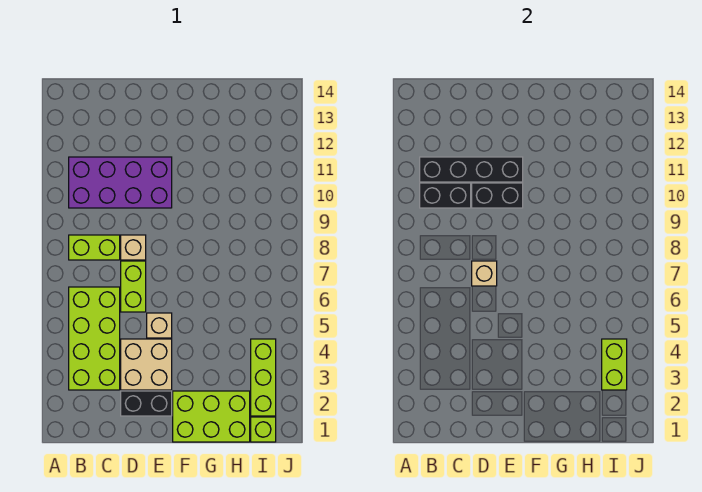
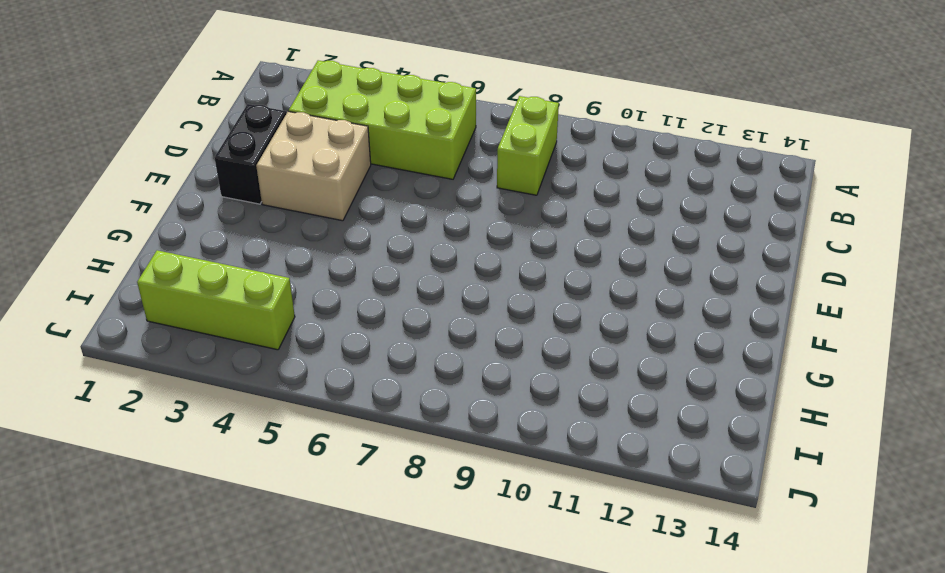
none -> purple brick B10:E11 level 1
none -> lime brick D6:D7 level 1
none -> tan brick D8 level 1

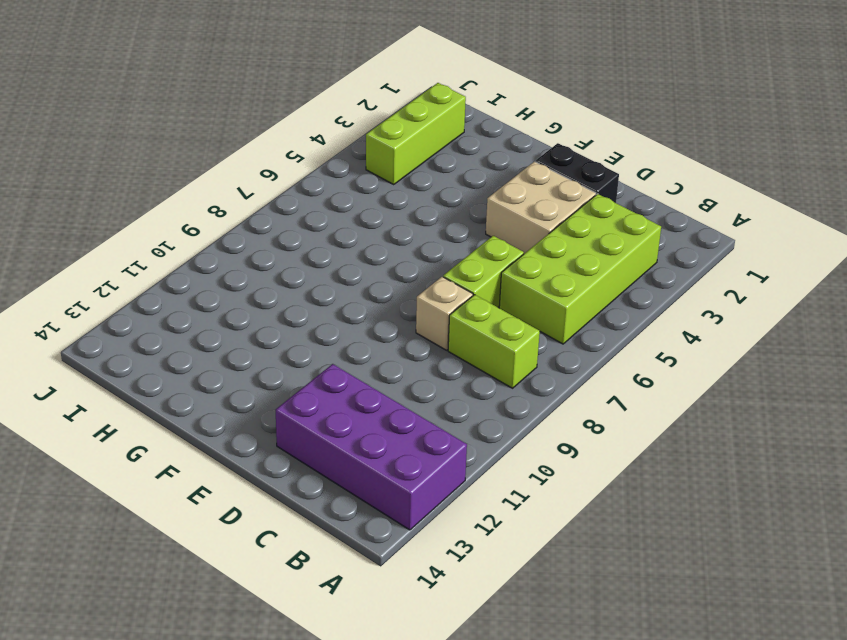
purple brick A12:D13 level 1 -> purple brick B10:E11 level 1
none -> tan brick E5 level 1
none -> lime brick F1:H2 level 1
none -> lime brick I1 level 1

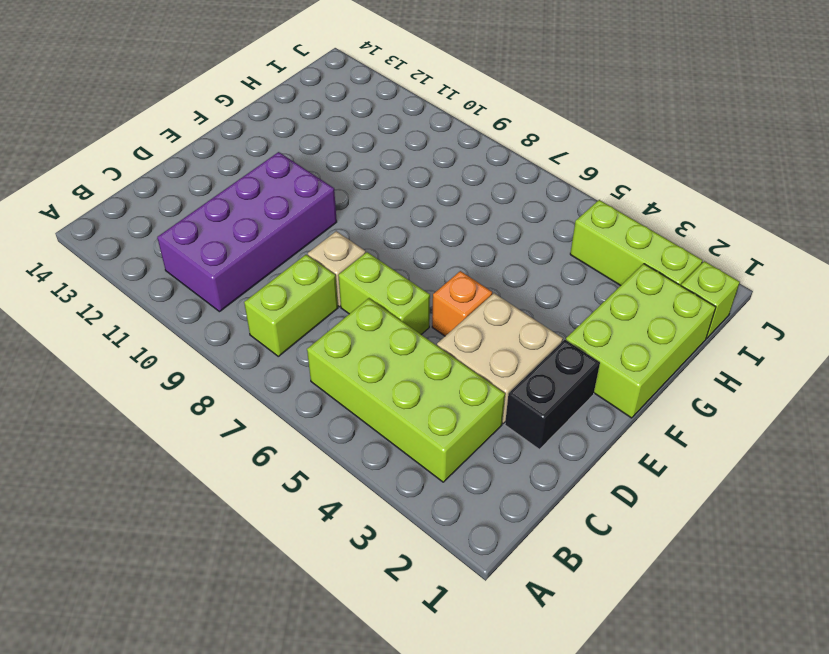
orange brick E5 level 1 -> tan brick E5 level 1
none -> black brick B10:C10 level 2
none -> black brick B11:E11 level 2
none -> tan brick D7 level 2

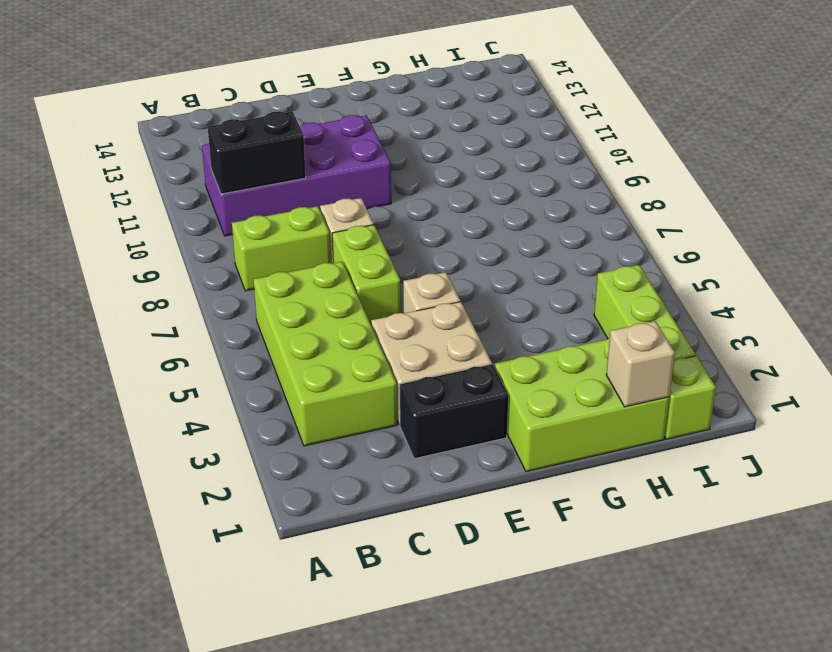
tan brick H1 level 2 -> tan brick D7 level 2
none -> black brick B11:E11 level 2
none -> black brick D10:E10 level 2
none -> lime brick I3:I4 level 2

